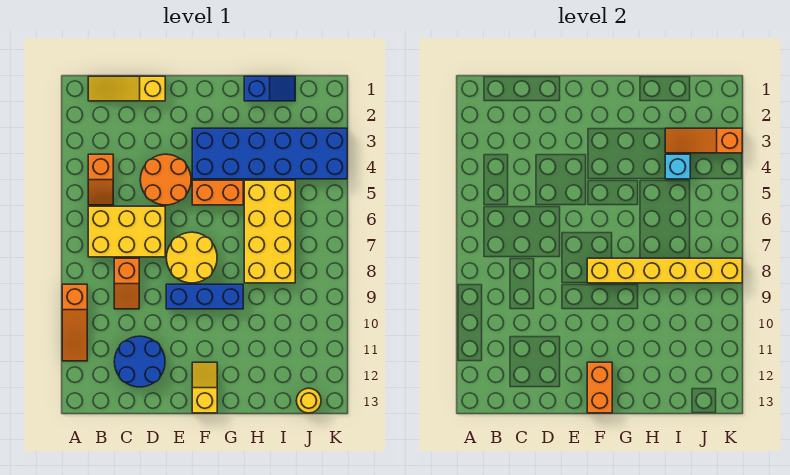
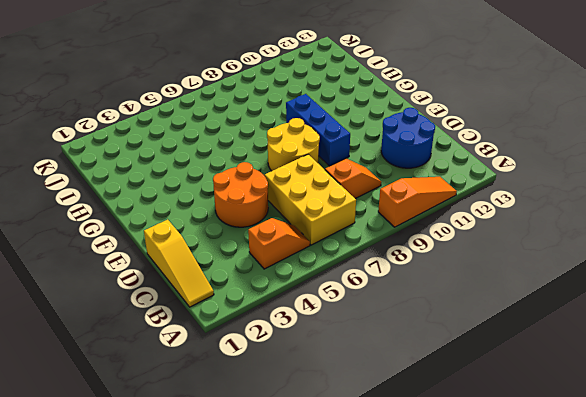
none -> blue brick F3:K4 level 1
none -> orange brick F5:G5 level 1
none -> yellow slope F12:F13 level 1 top 13

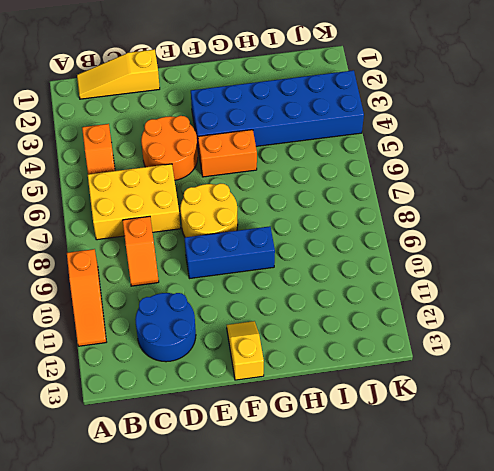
none -> blue slope H1:I1 level 1 top H
none -> yellow brick H5:I8 level 1
none -> yellow round brick J13 level 1

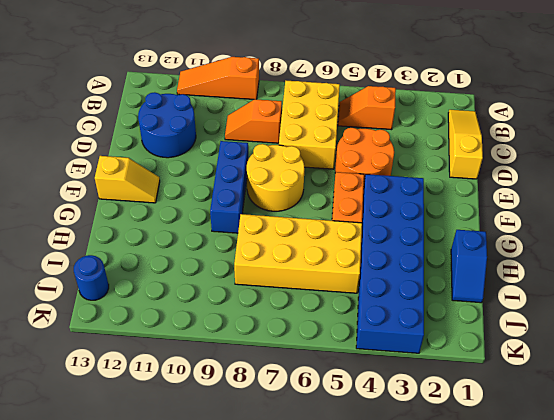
blue round brick J13 level 1 -> yellow round brick J13 level 1
none -> yellow brick F8:K8 level 2
none -> orange brick F12:F13 level 2
none -> orange slope I3:K3 level 2 top K

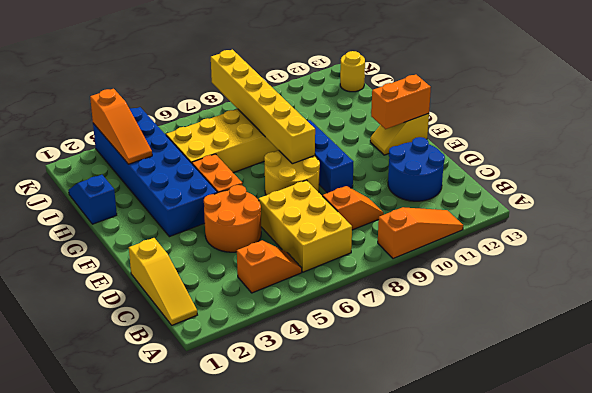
none -> cyan brick I4 level 2

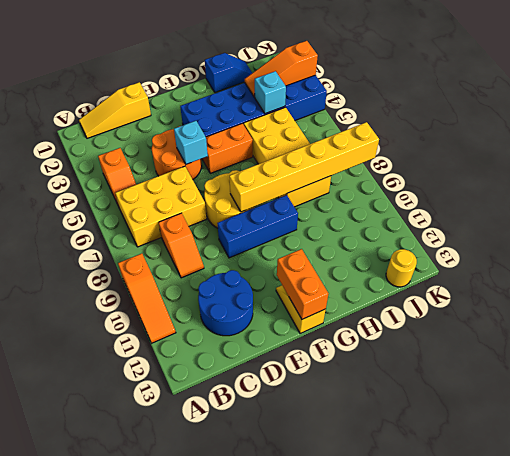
cyan brick E5 level 2 -> none

